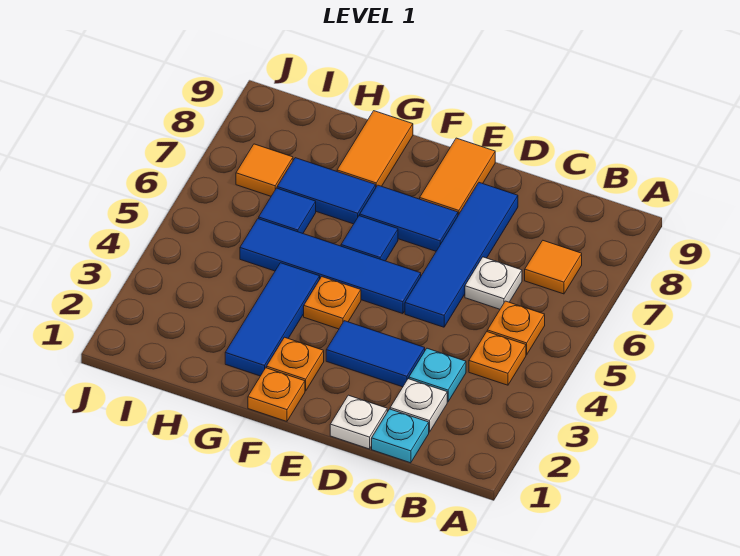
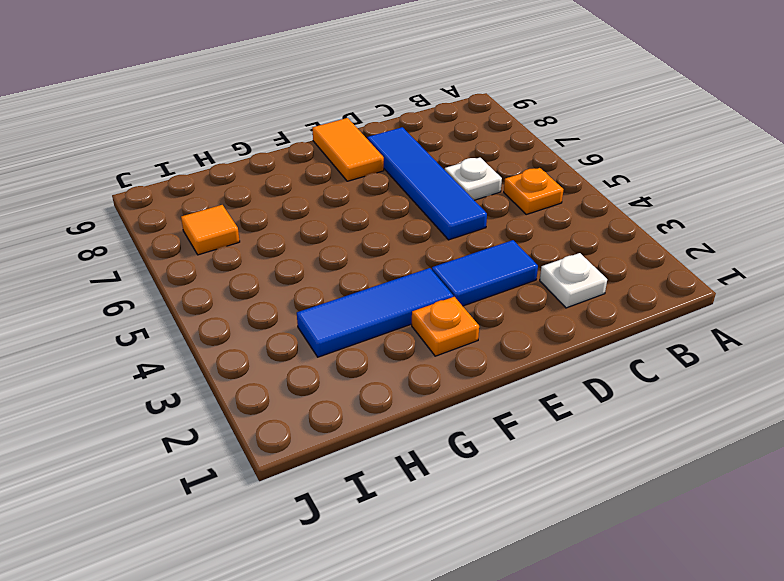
blue tile F3:H3 level 1 -> blue tile G2:G4 level 1
none -> orange plate B4 level 1
none -> orange tile B7 level 1
none -> cyan plate C1 level 1

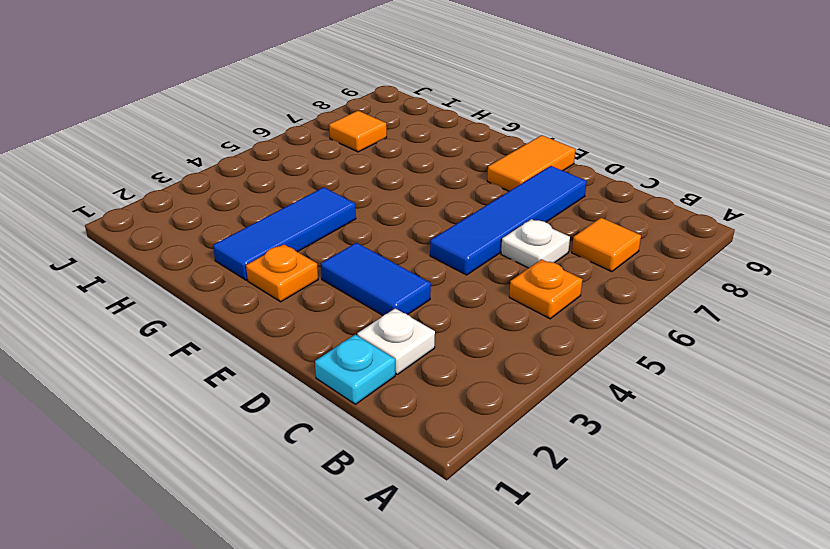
none -> orange plate B4 level 1
none -> cyan plate C3 level 1
none -> white plate D1 level 1

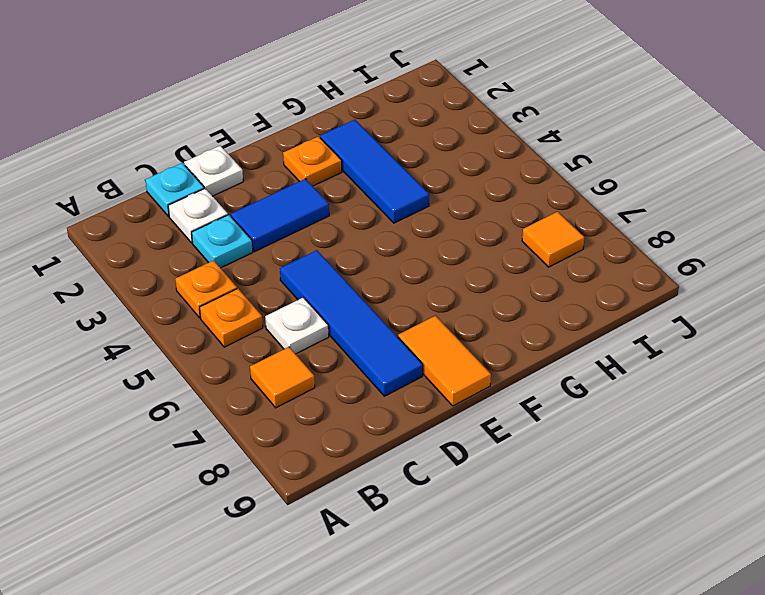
none -> blue tile E5:H5 level 1
none -> blue tile E7:F7 level 1
none -> orange plate F1 level 1

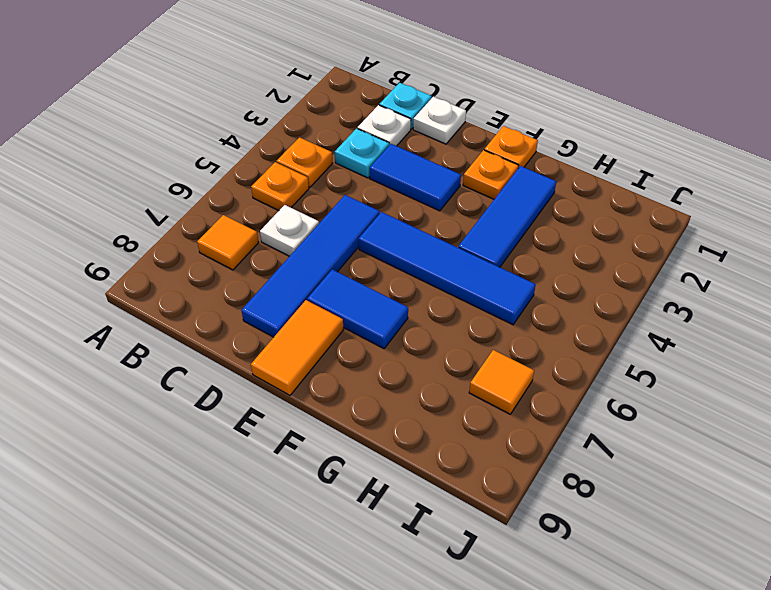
none -> orange plate F4 level 1
none -> blue tile F6 level 1
none -> blue tile G7:H7 level 1

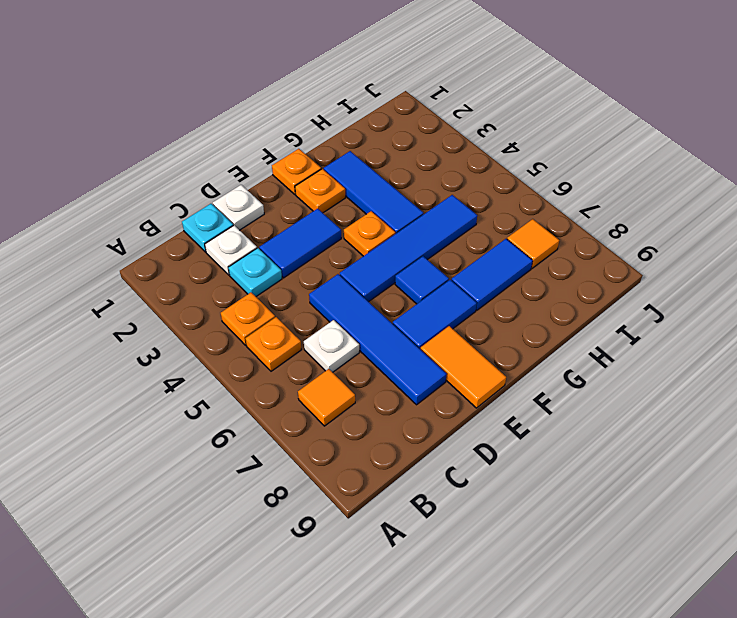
none -> orange tile G8:G9 level 1
none -> blue tile H6 level 1

